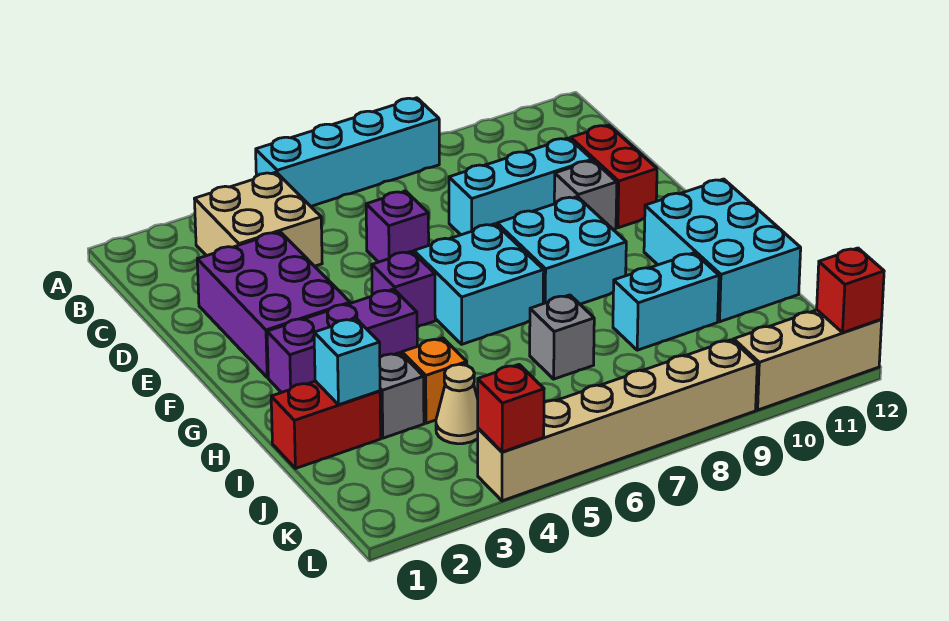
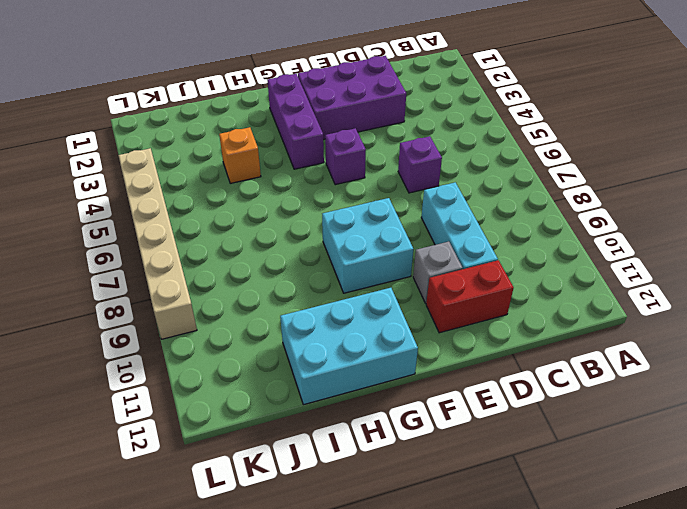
none -> cyan brick A5:A8 level 1
none -> tan brick B3:C4 level 1
none -> cyan brick F6:G7 level 1

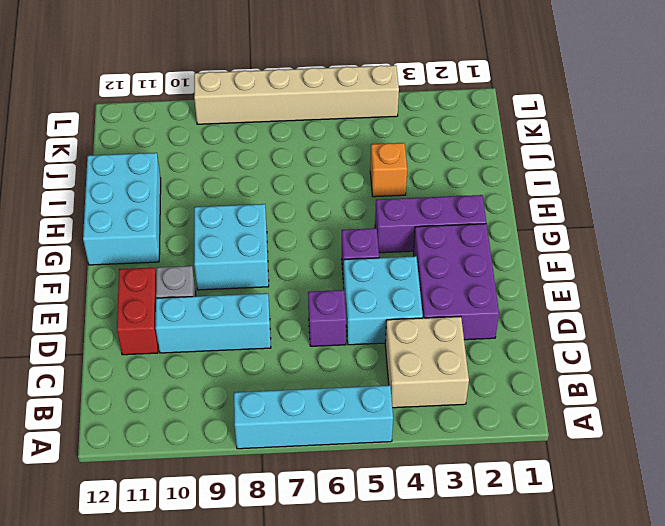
cyan brick D4:E5 level 1 -> cyan brick F6:G7 level 1
none -> red brick I1:I2 level 1
none -> grey brick I3 level 1
none -> grey brick I7 level 1

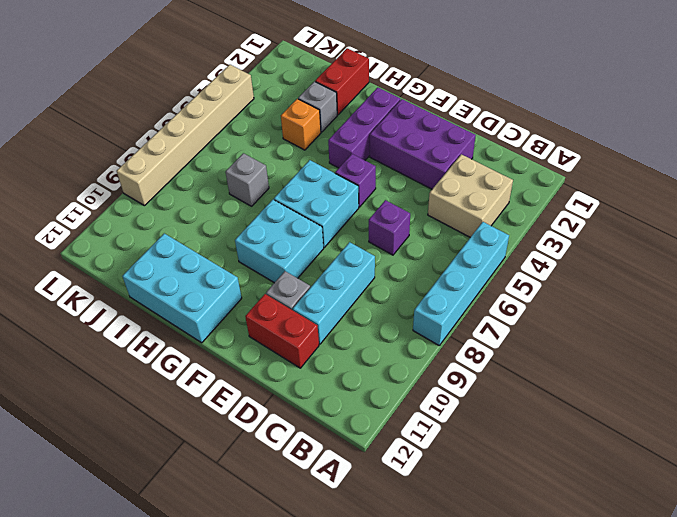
none -> cyan brick I9:I10 level 1
none -> tan cone J4 level 1
none -> tan brick L10:L12 level 1

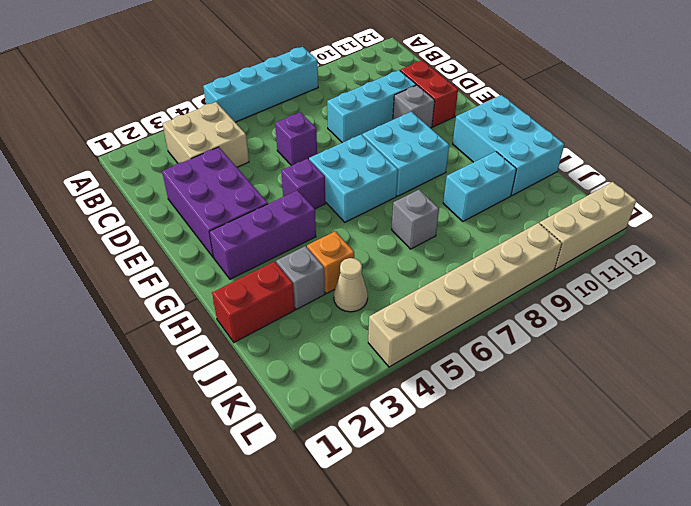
none -> cyan brick I2 level 2
none -> red brick L4 level 2
none -> red brick L12 level 2

